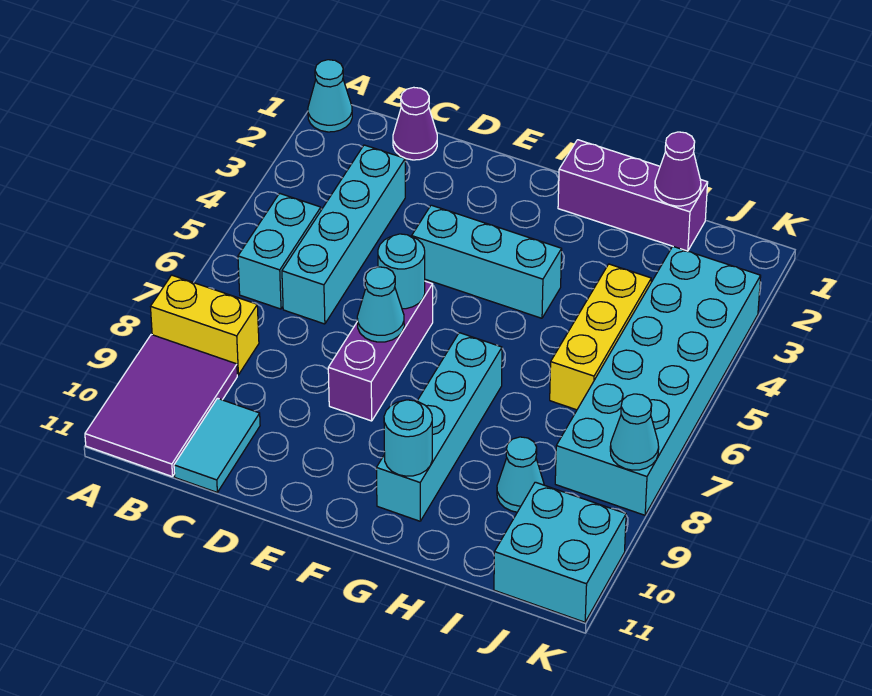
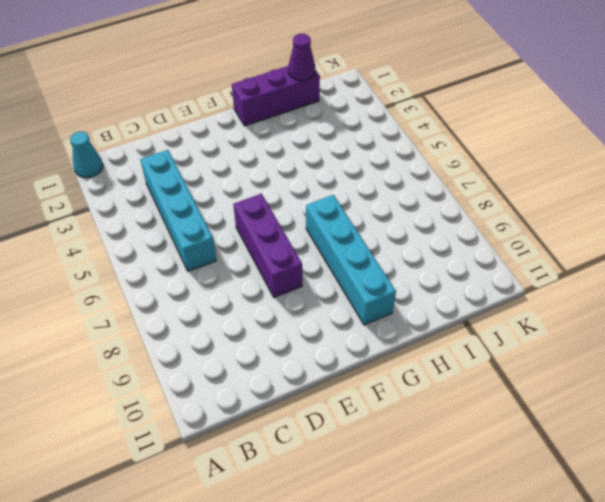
none -> yellow brick A8:B8 level 1
none -> purple tile A9:B11 level 1
none -> cyan brick B5:B6 level 1

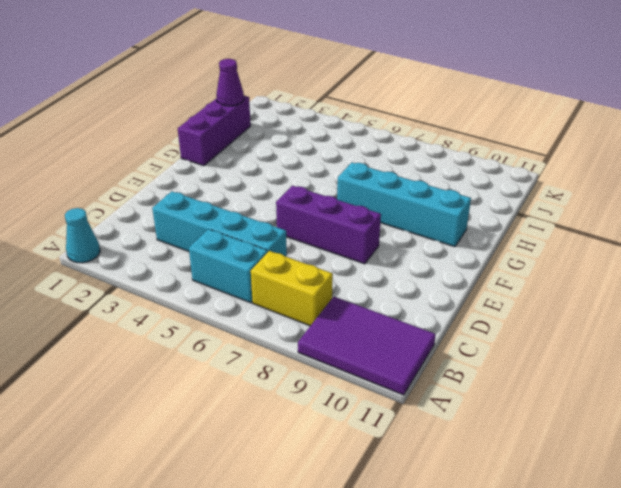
yellow brick B7:B8 level 1 -> yellow brick A8:B8 level 1
none -> purple cone C1 level 1
none -> cyan tile C10:C11 level 1
none -> cyan brick E4:G4 level 1

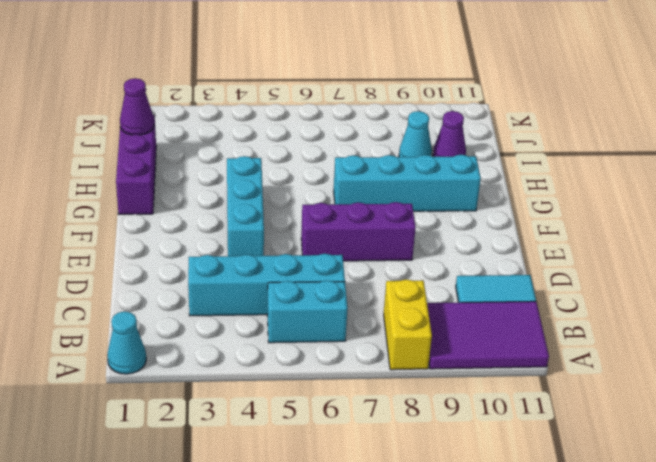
purple cone I10 level 1 -> purple cone C1 level 1
none -> yellow brick I4:I6 level 1
none -> cyan brick J3:K8 level 1
none -> cyan brick J10:K11 level 1

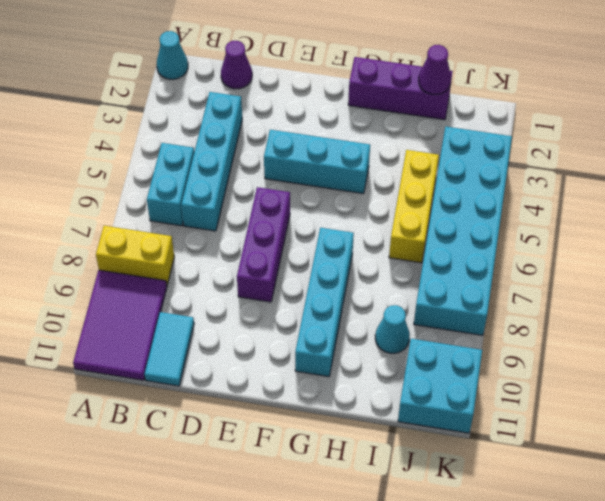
none -> cyan round brick E6 level 2
none -> cyan cone E7 level 2
none -> cyan round brick G10 level 2

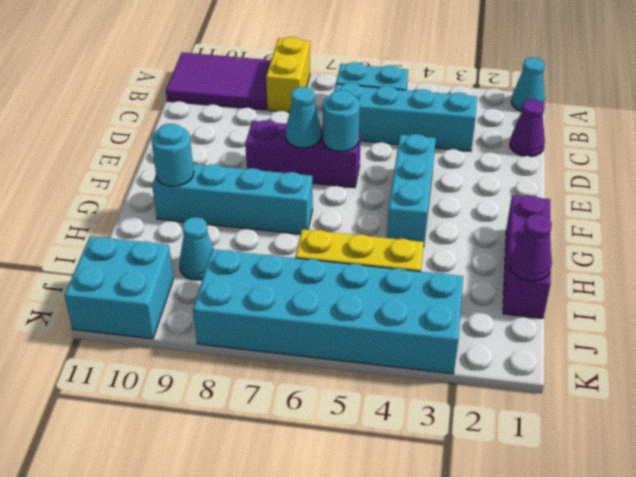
none -> cyan tile C10:C11 level 1
none -> cyan cone K8 level 2

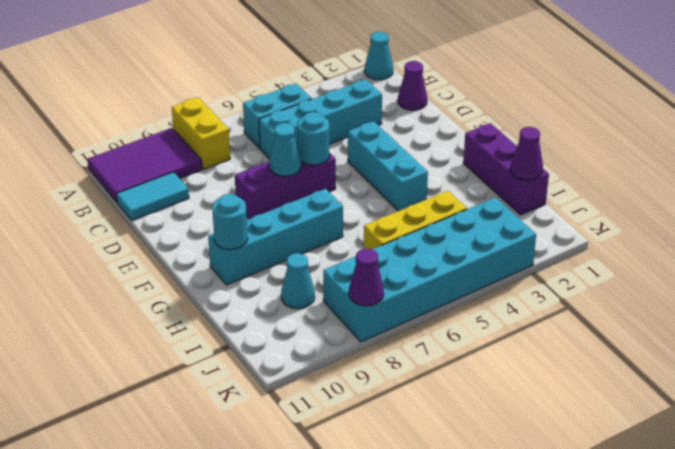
purple cone K8 level 2 -> cyan cone K8 level 2
none -> cyan brick J10:K11 level 1

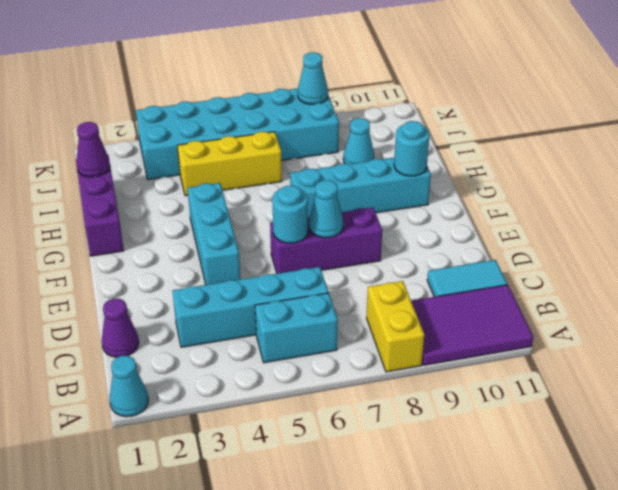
none -> cyan brick J10:K11 level 1

